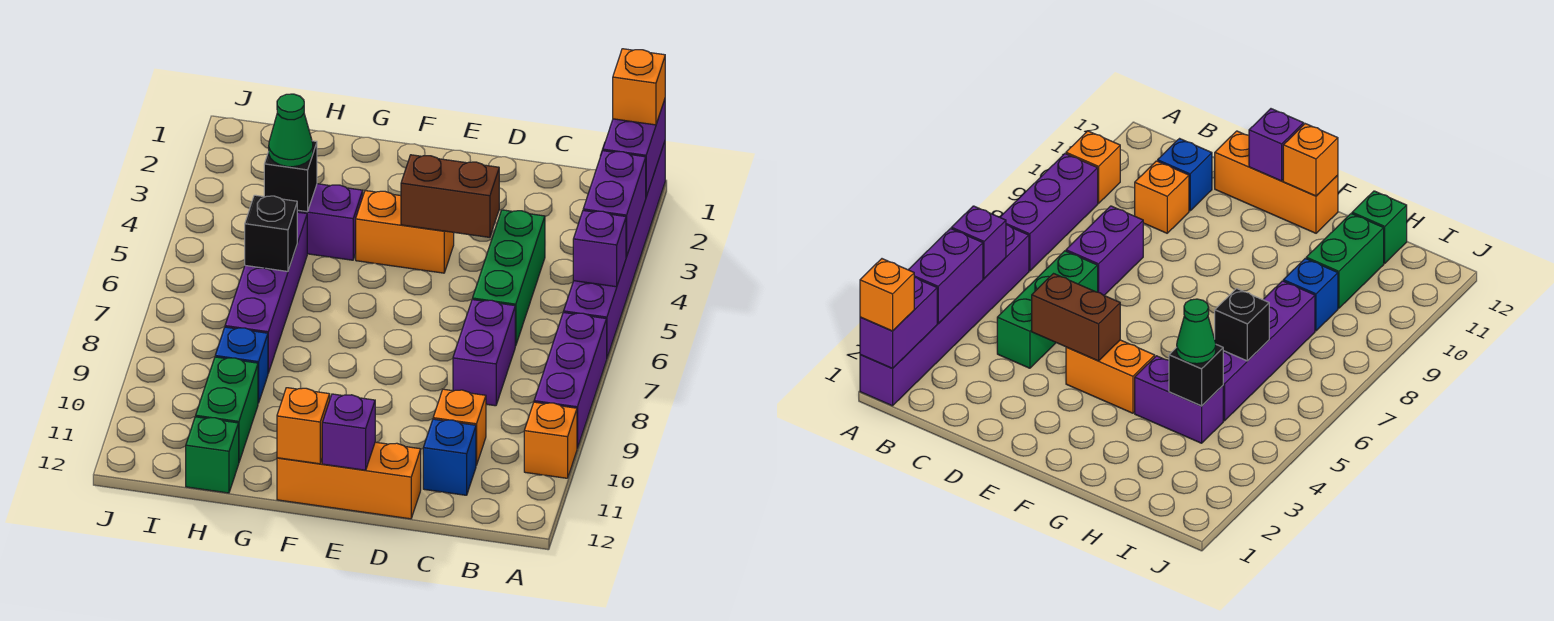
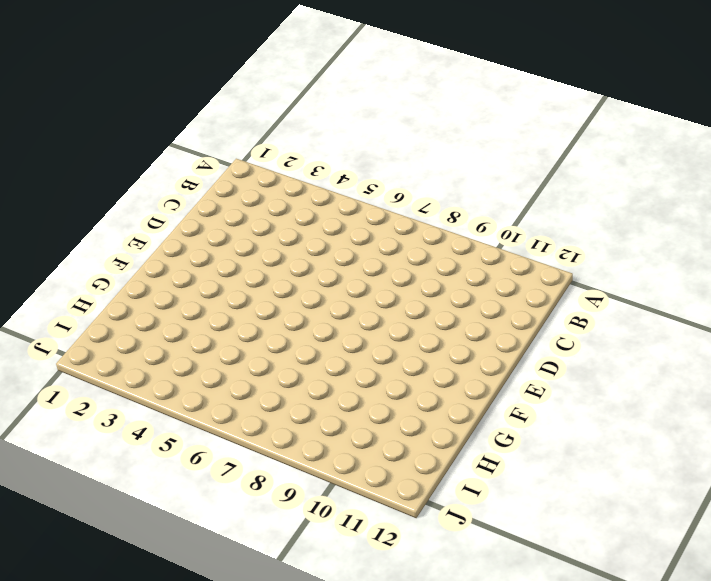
none -> purple brick A1:A6 level 1
none -> purple brick A7:A9 level 1
none -> orange brick A10 level 1

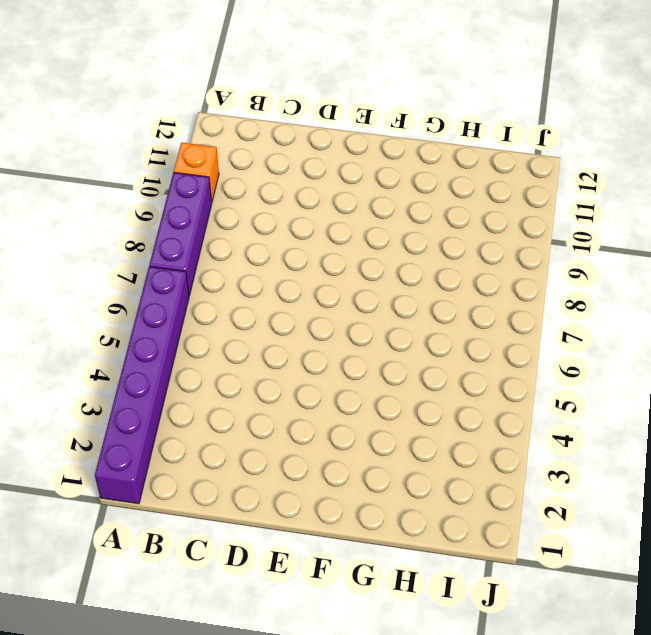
none -> green brick C4:C6 level 1
none -> purple brick C7:C8 level 1
none -> orange brick C10 level 1

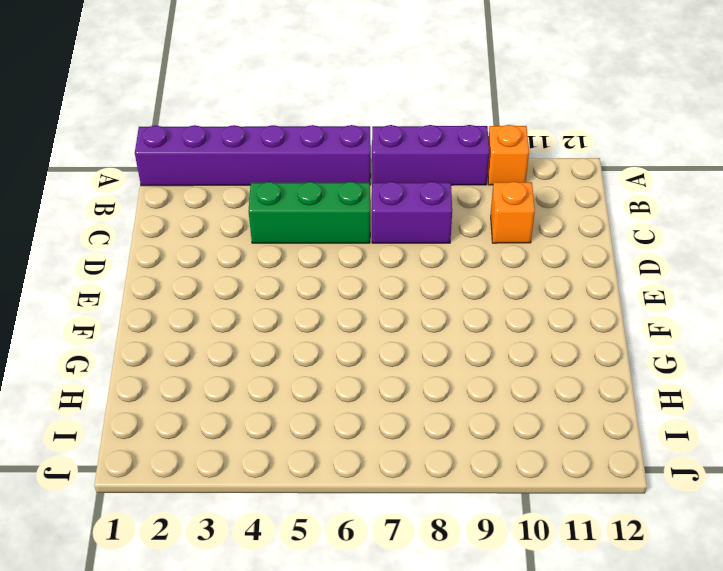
none -> blue brick C11 level 1
none -> orange brick D12:F12 level 1
none -> orange brick E4:F4 level 1

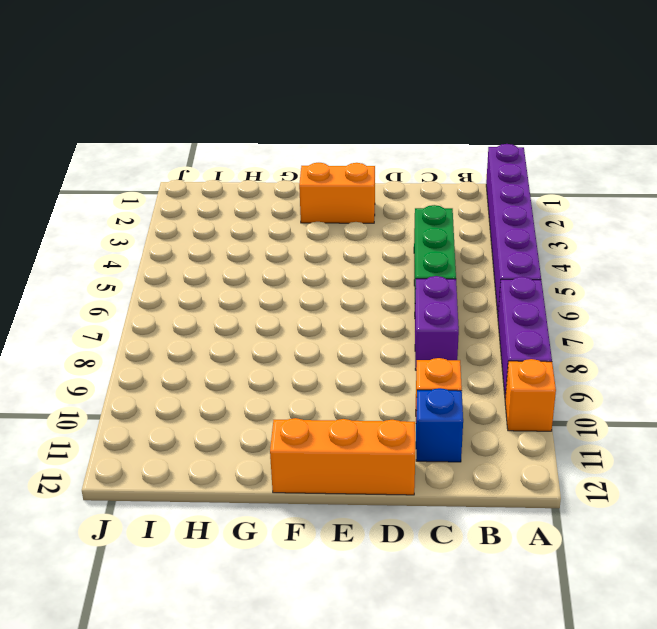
orange brick E2:F2 level 1 -> orange brick E4:F4 level 1
none -> purple brick G4:H4 level 1
none -> purple brick H5:H8 level 1
none -> blue brick H9 level 1

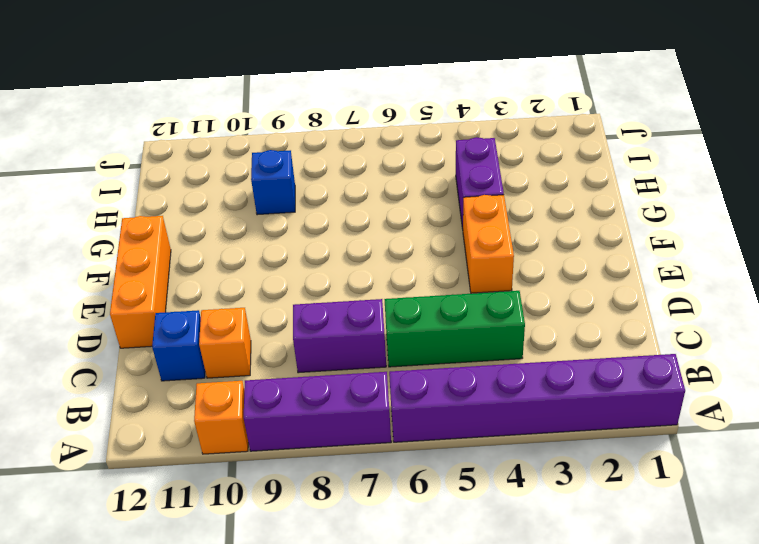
none -> purple brick H5:H8 level 1
none -> green brick H10:H11 level 1
none -> green brick H12 level 1

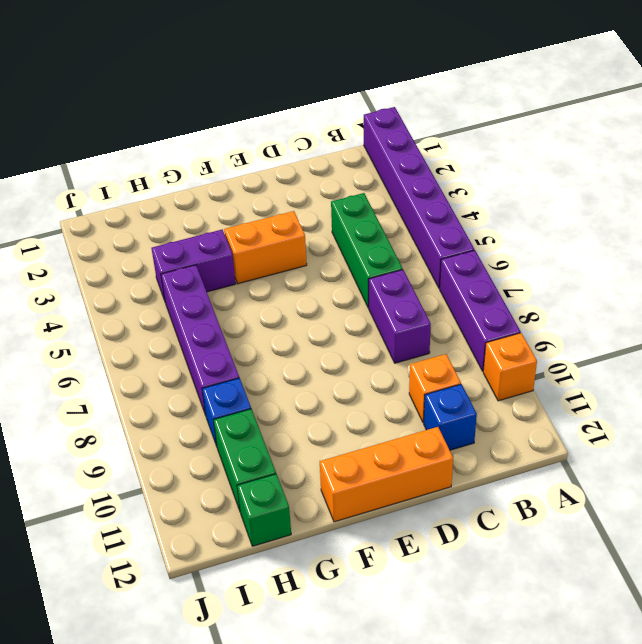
none -> purple brick A1:A2 level 2
none -> purple brick A3:A4 level 2
none -> purple brick A5 level 2

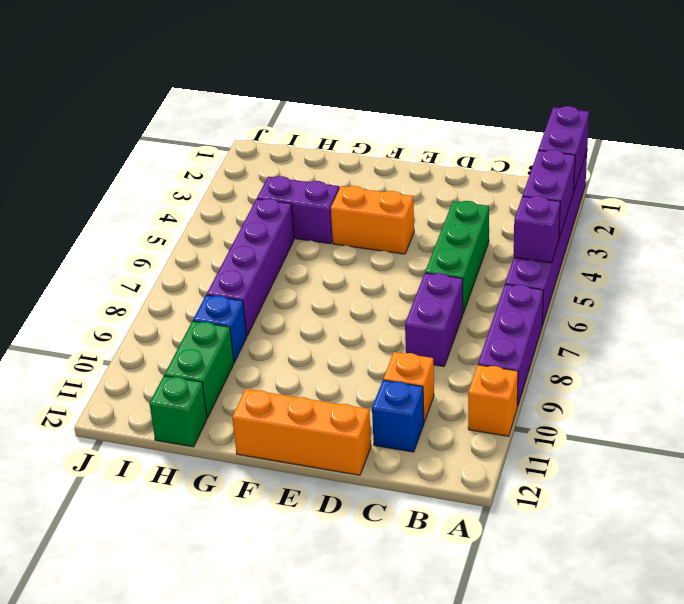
none -> brown brick D4:E4 level 2
none -> purple brick E12 level 2
none -> orange brick F12 level 2

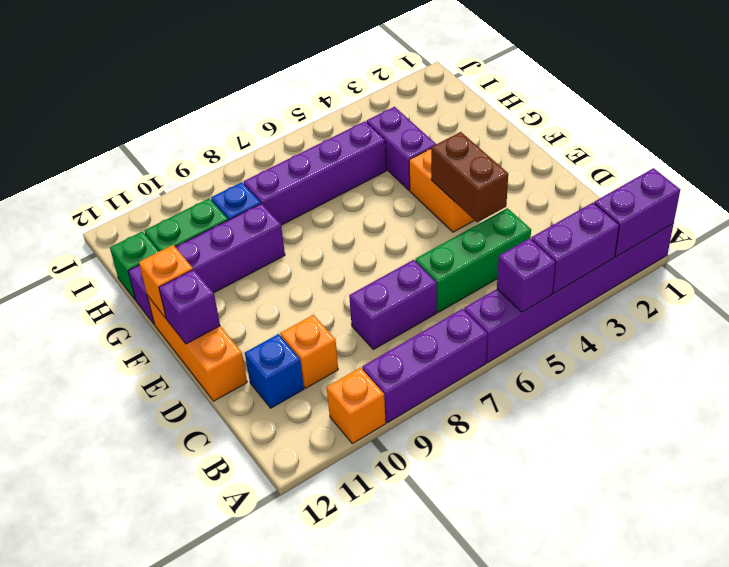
purple brick G9:G12 level 1 -> none
none -> black brick H4 level 2
none -> black brick H6 level 2
none -> orange brick A1 level 3

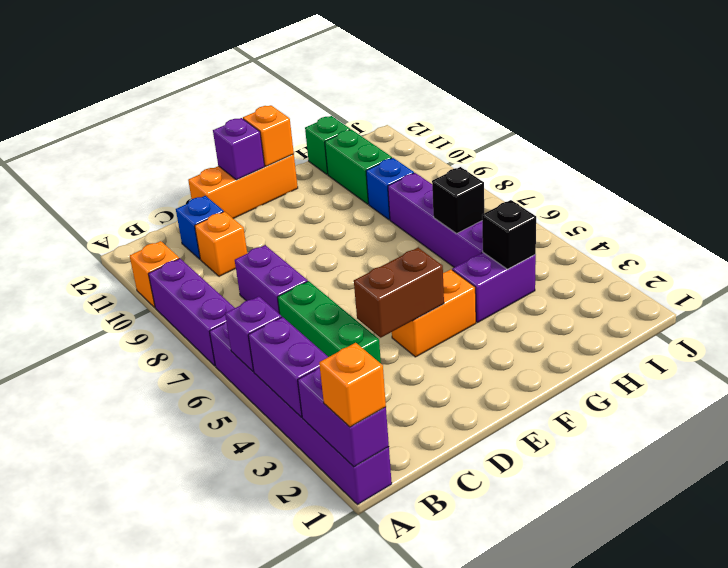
none -> green cone H4 level 3

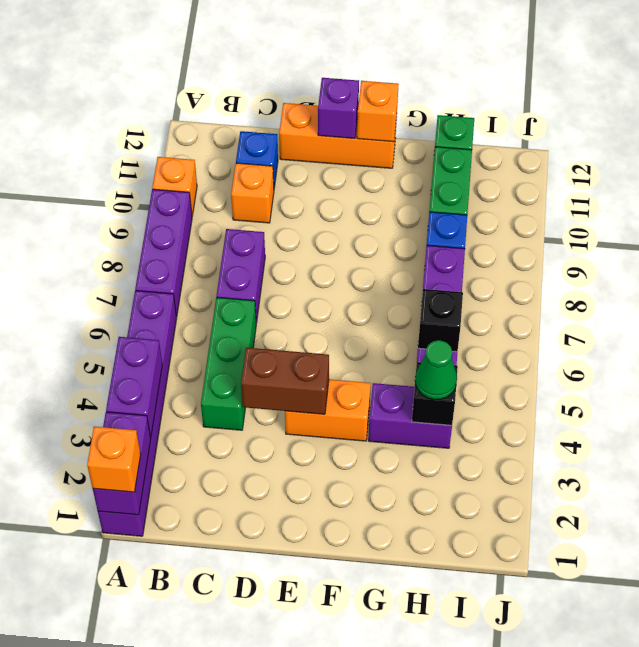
none -> purple brick A5 level 2

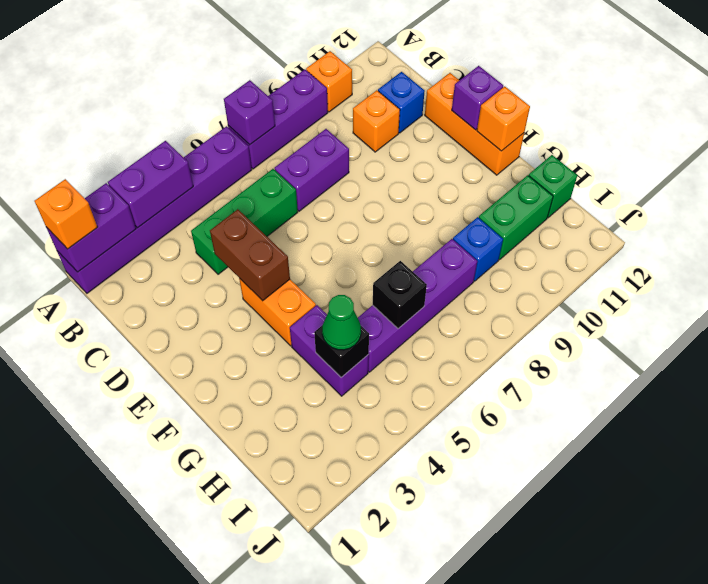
purple brick A7 level 2 -> purple brick A5 level 2

